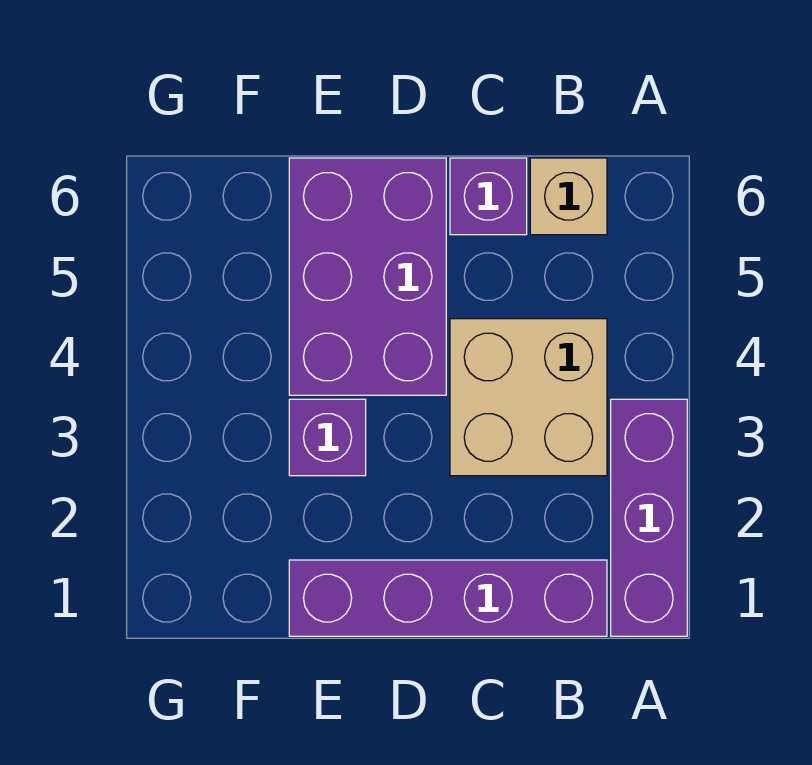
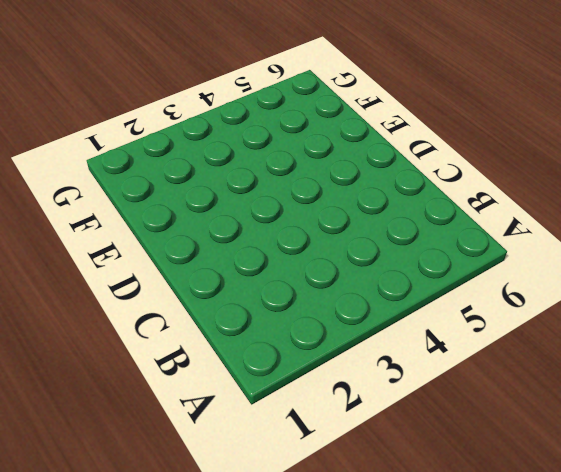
none -> purple brick A1:A3 level 1
none -> purple brick B1:E1 level 1

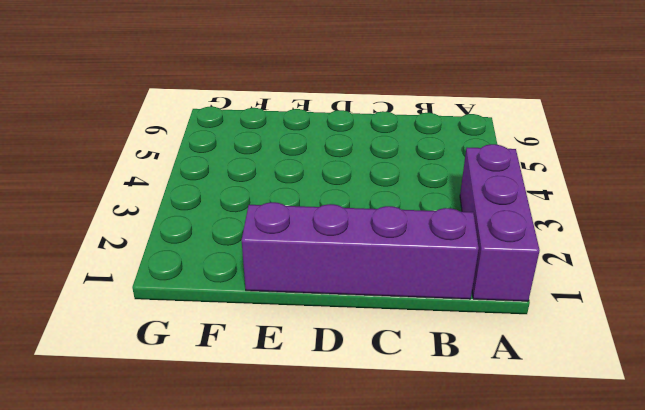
none -> tan brick B3:C4 level 1
none -> tan brick B6 level 1

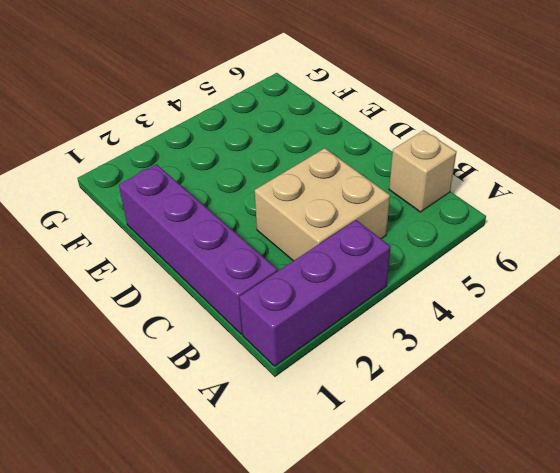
none -> purple brick C6 level 1
none -> purple brick D4:E6 level 1

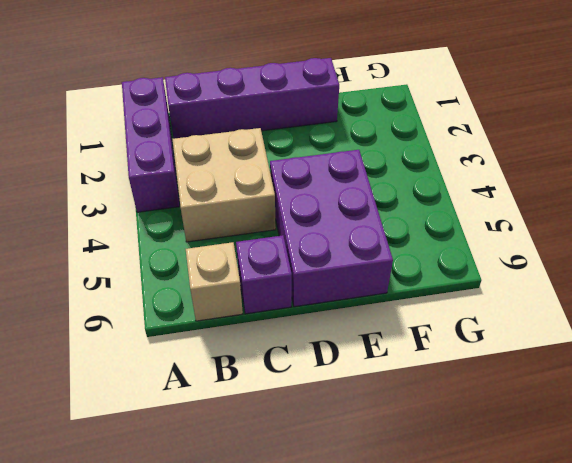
none -> purple brick E3 level 1

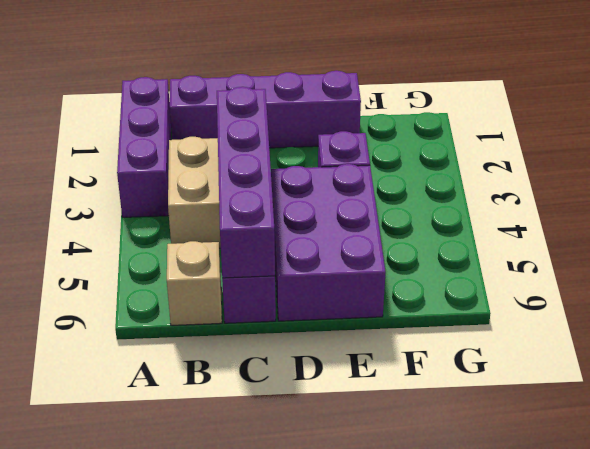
purple brick C3:C6 level 2 -> none

